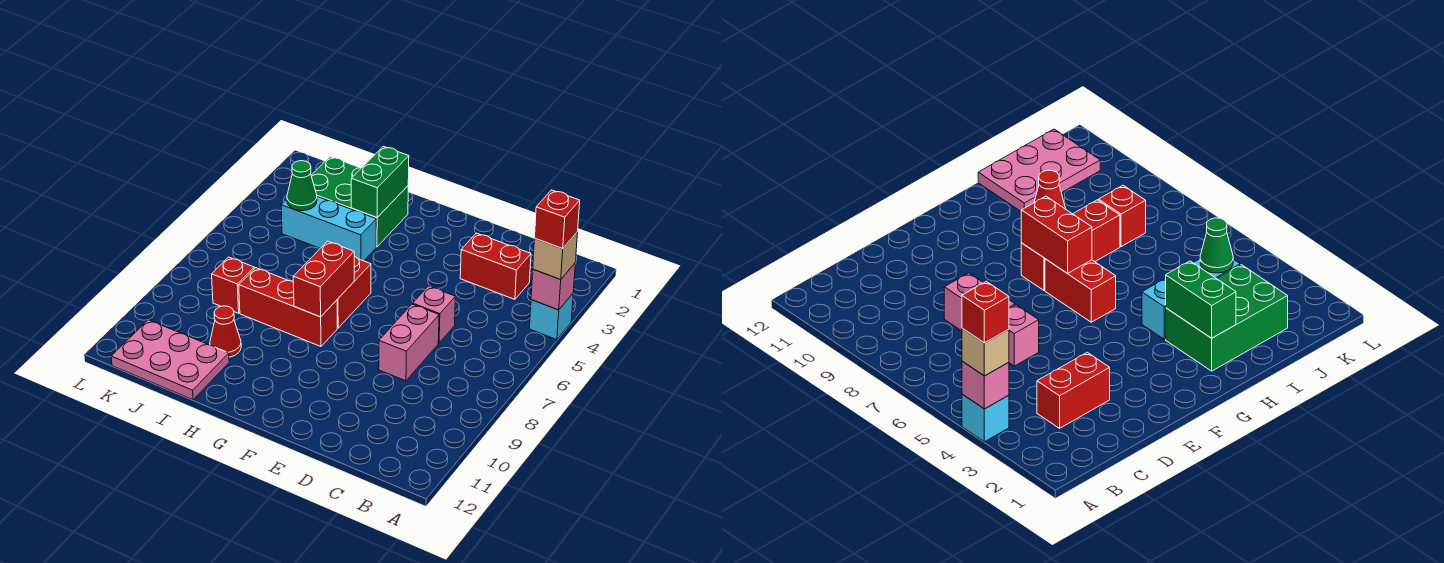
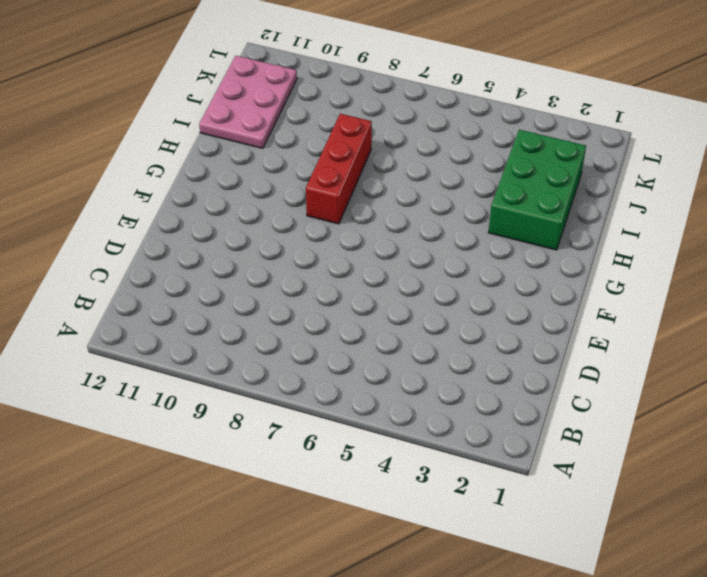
none -> cyan brick A4 level 1
none -> red brick C3:D3 level 1
none -> pink brick D6 level 1

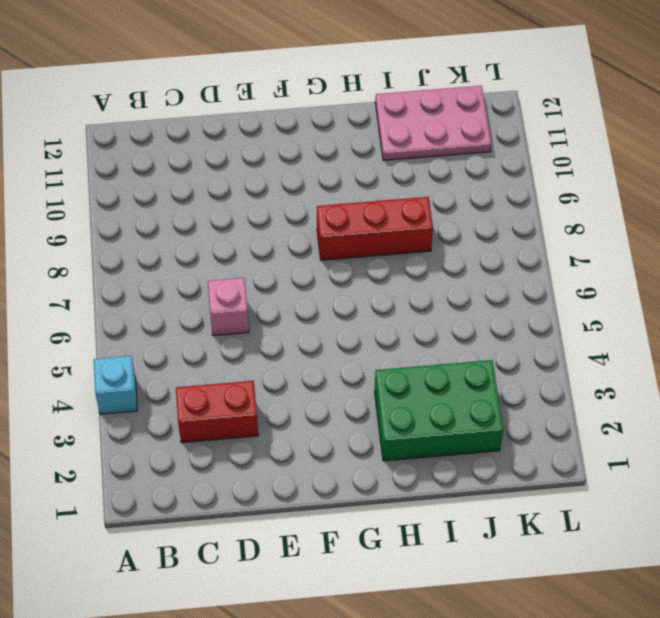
none -> pink brick D7:D8 level 1
none -> red brick G6:G7 level 1
none -> cyan brick H4:J4 level 1

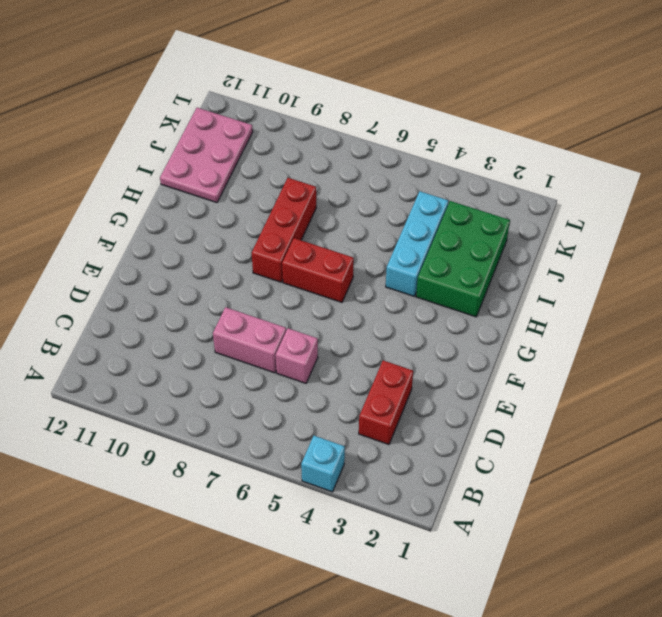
none -> red cone I10 level 1
none -> red brick J8 level 1
none -> pink brick A4 level 2

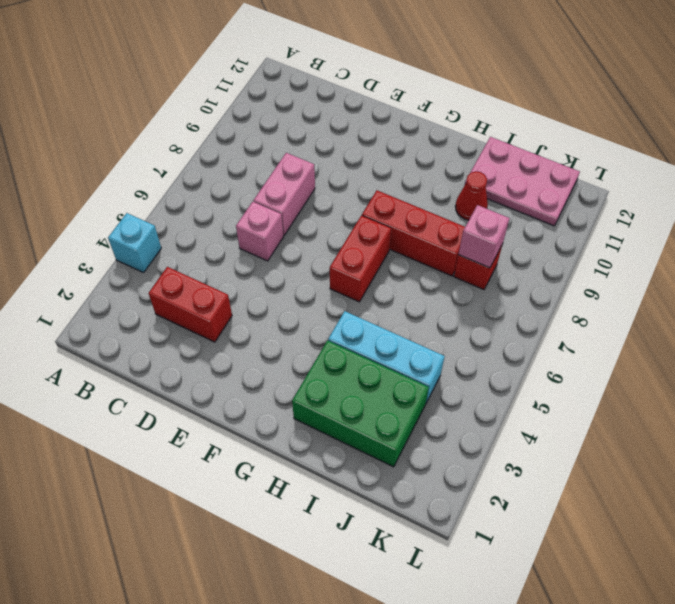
pink brick J8 level 2 -> pink brick A4 level 2
none -> red brick G7:G8 level 2
none -> green brick H2:H3 level 2
none -> green cone J4 level 2

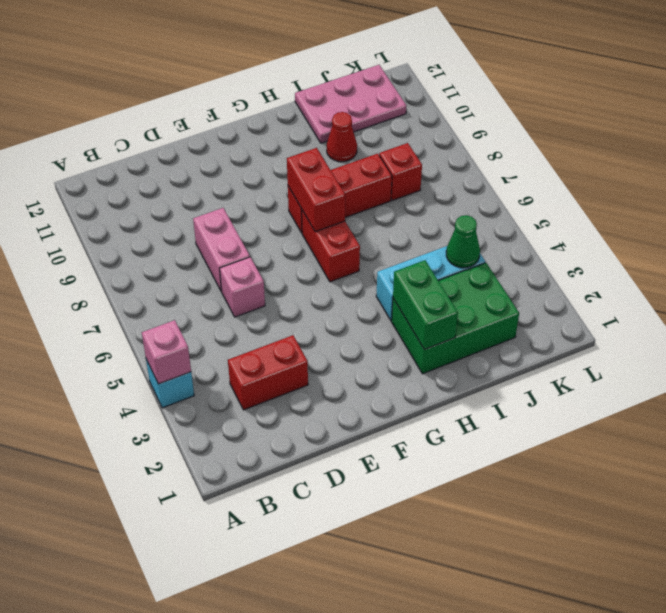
none -> tan brick A4 level 3
none -> red brick A4 level 4

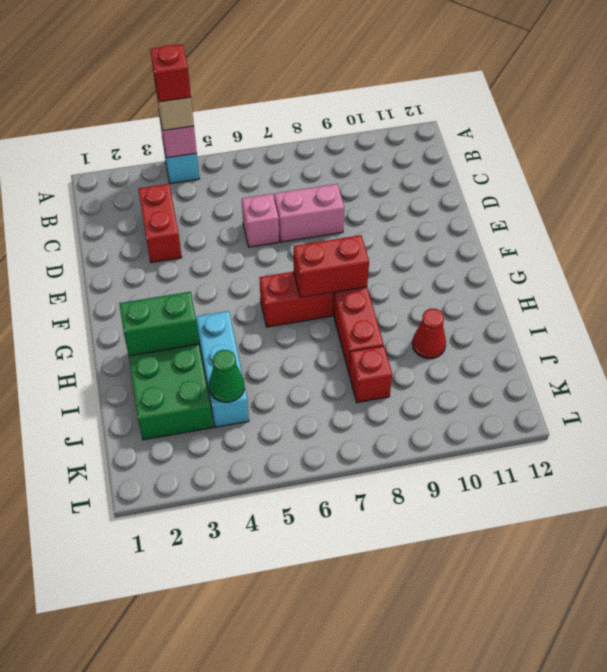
none -> pink plate I11:K12 level 1

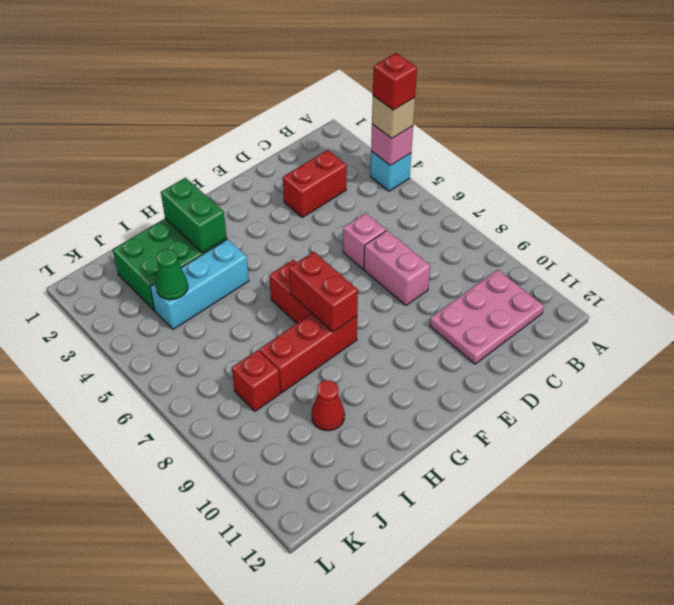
pink plate B10:D11 level 1 -> pink plate I11:K12 level 1

